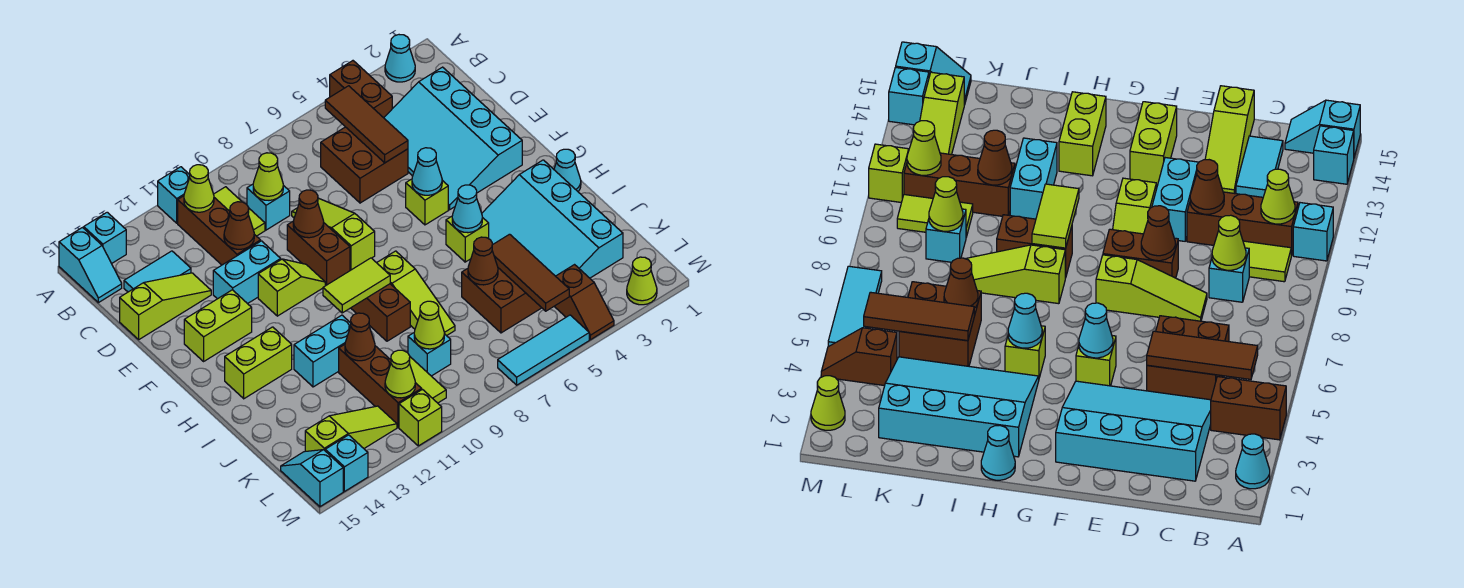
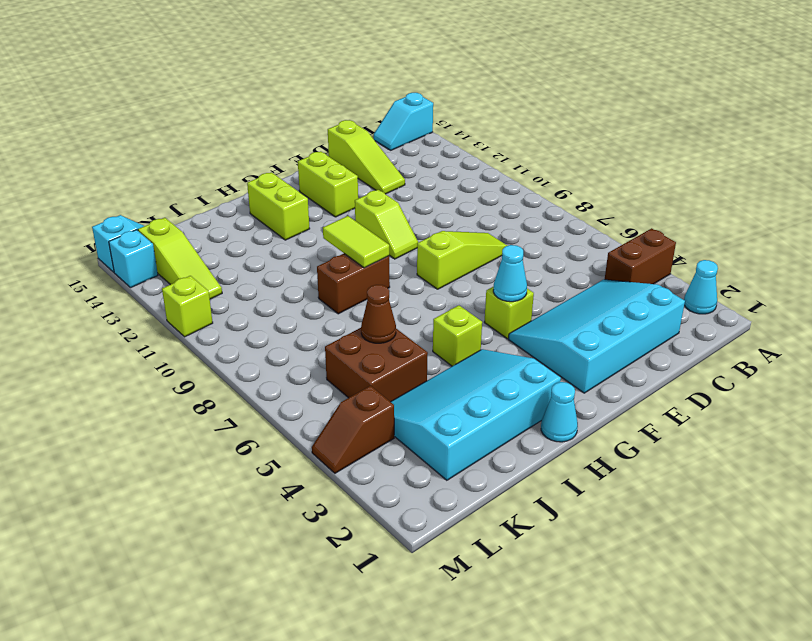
none -> cyan brick A11 level 1
none -> cyan brick A14 level 1
none -> lime tile B10:C10 level 1
none -> brown brick B11:D11 level 1

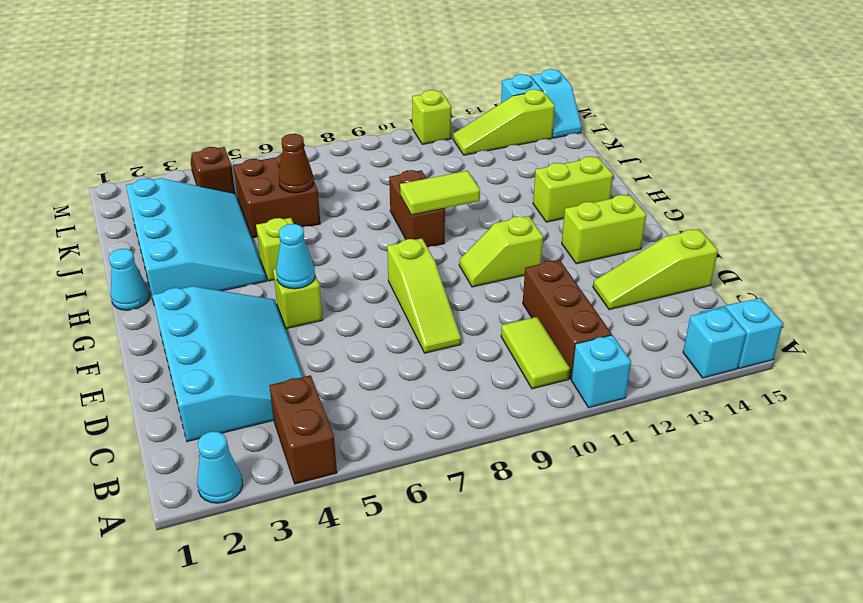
none -> brown brick C5:D6 level 1
none -> cyan brick C9 level 1
none -> cyan tile C13:C14 level 1
none -> brown brick E9:F9 level 1

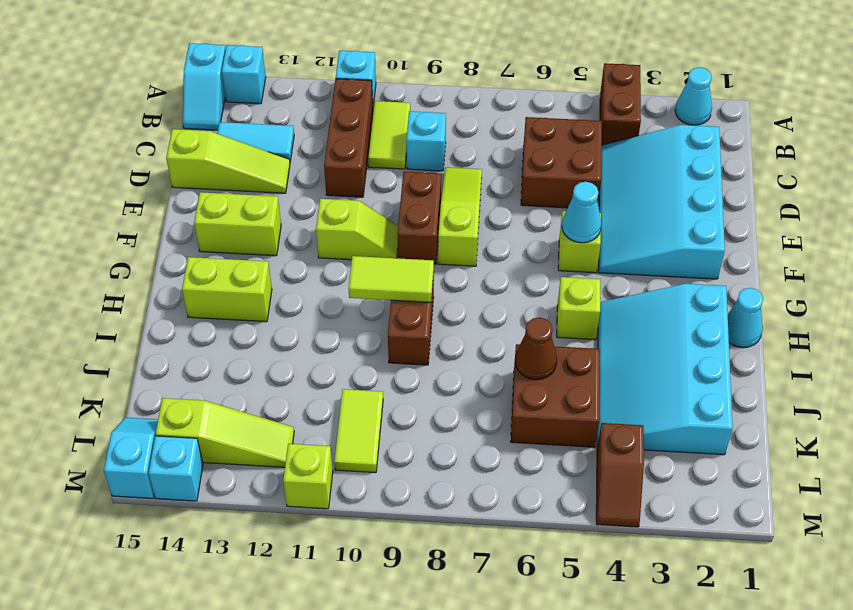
none -> cyan brick E11:E12 level 1
none -> lime slope H8:J8 level 1 top H
none -> cyan brick I11:I12 level 1
none -> brown brick J11:L11 level 1

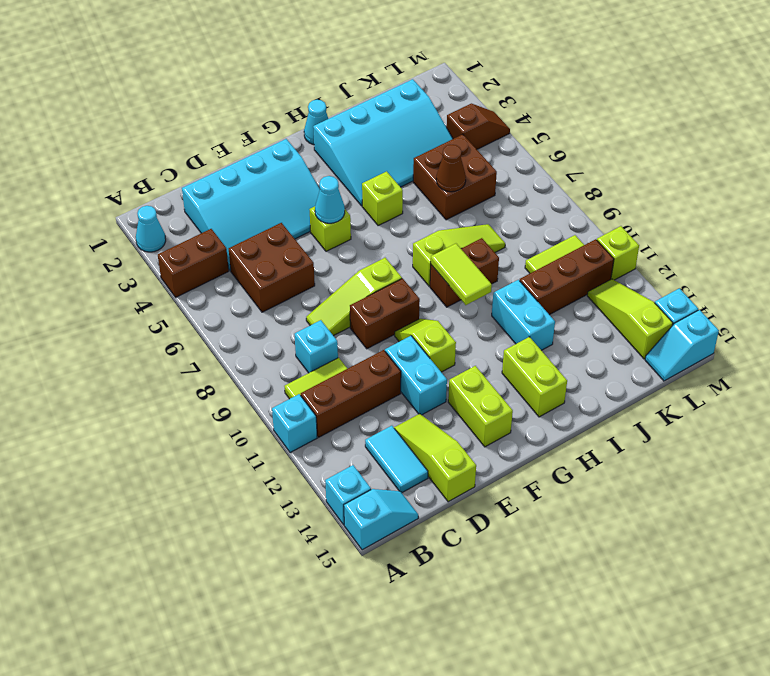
none -> cyan brick K9 level 1
none -> lime cone M2 level 1
none -> cyan tile M5:M7 level 1
none -> brown tile B5:D5 level 2

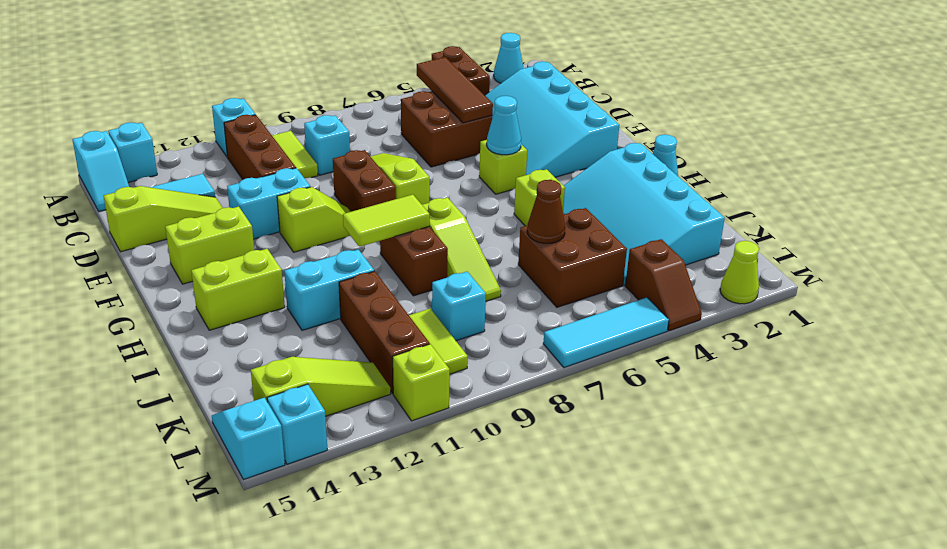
none -> lime cone B11 level 2
none -> lime cone C9 level 2
none -> brown cone D11 level 2
none -> brown cone E9 level 2

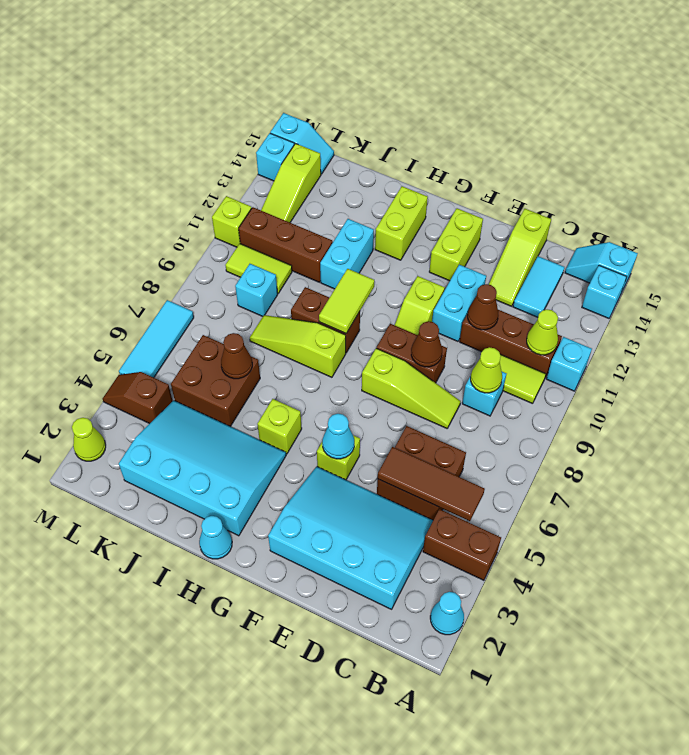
none -> cyan cone H5 level 2
none -> brown tile J5:L5 level 2
none -> brown cone J11 level 2
none -> lime cone K9 level 2

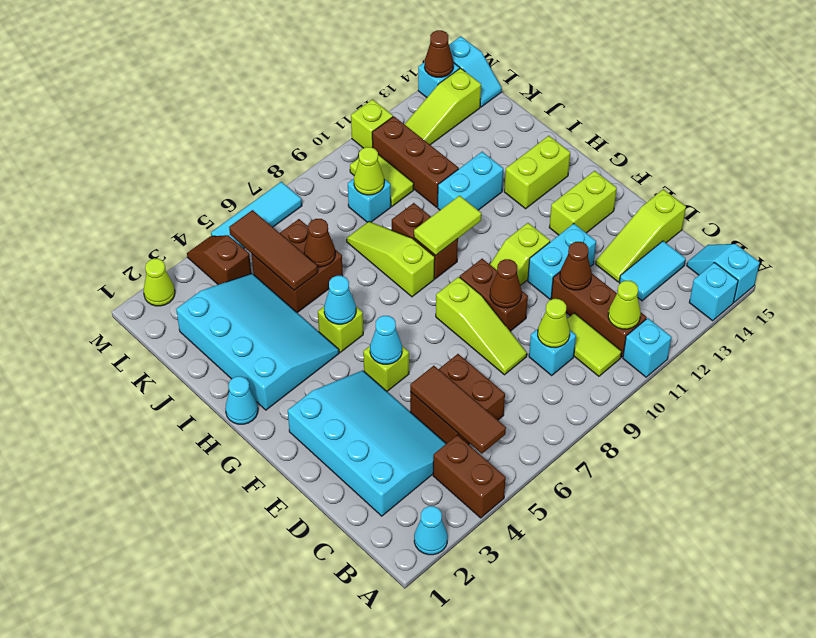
brown cone M14 level 2 -> brown cone J11 level 2
none -> lime cone L11 level 2

